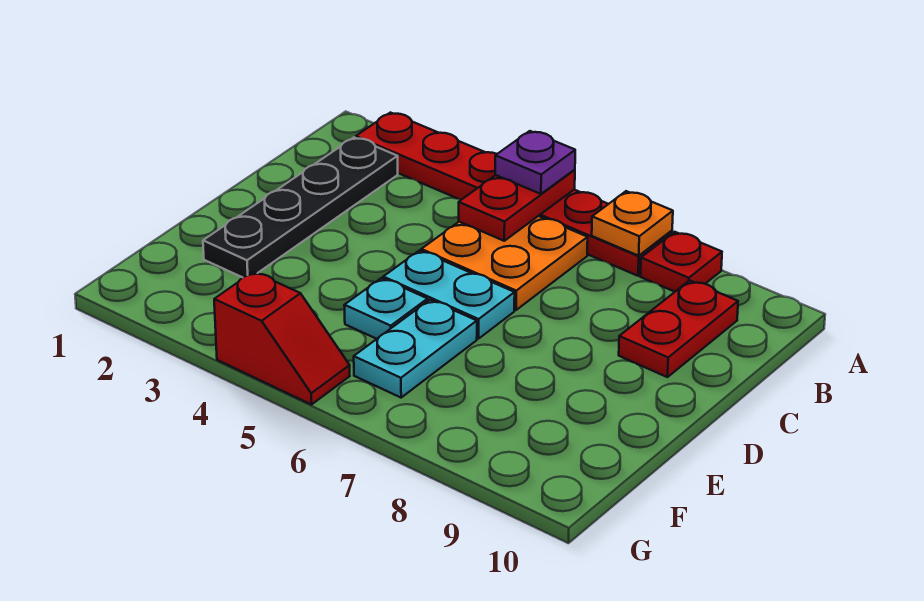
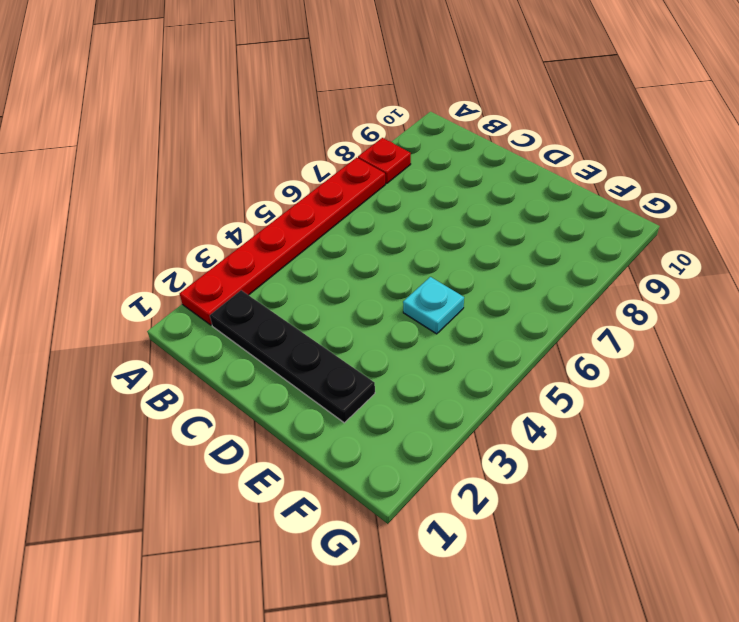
none -> orange plate B5:C6 level 1
none -> red plate B9:C9 level 1
none -> cyan plate D5:D6 level 1

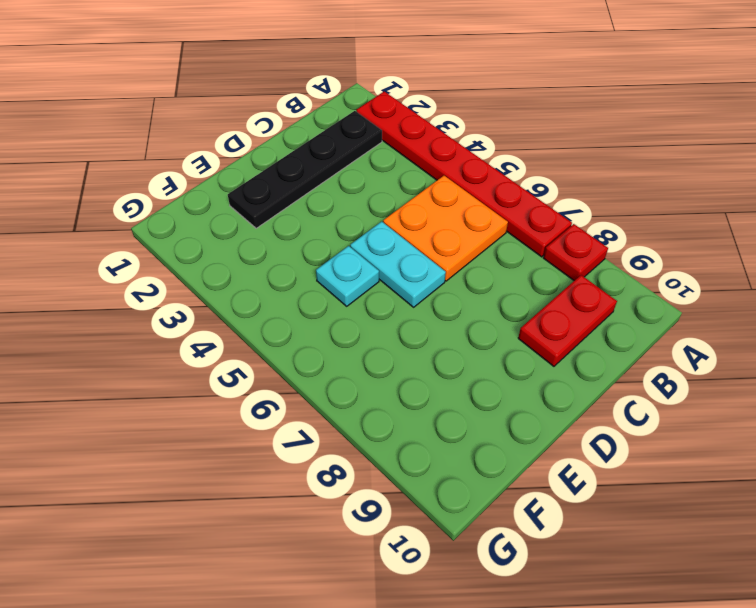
none -> cyan plate E6:F6 level 1
none -> red slope G4:G5 level 1 top 4
none -> red plate A5:B5 level 2

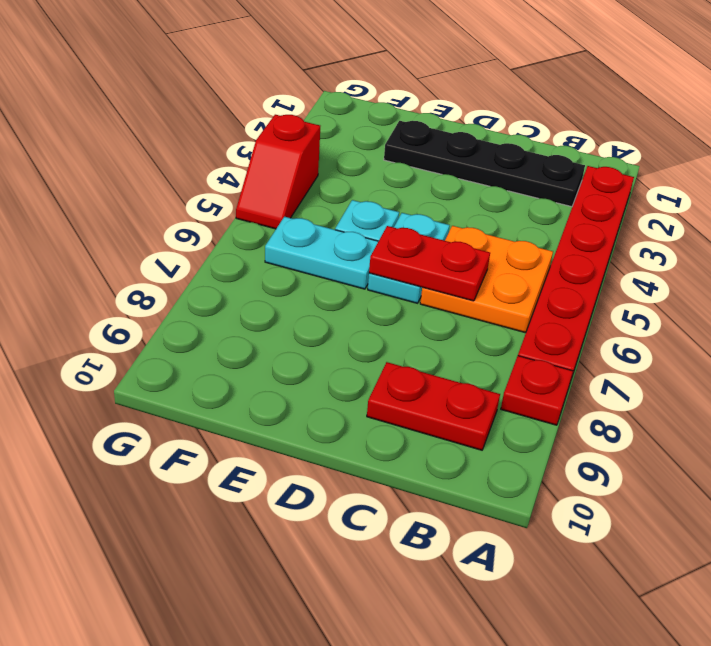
red plate C6:D6 level 2 -> red plate A5:B5 level 2
none -> orange plate A7 level 2
none -> purple plate A5 level 3

